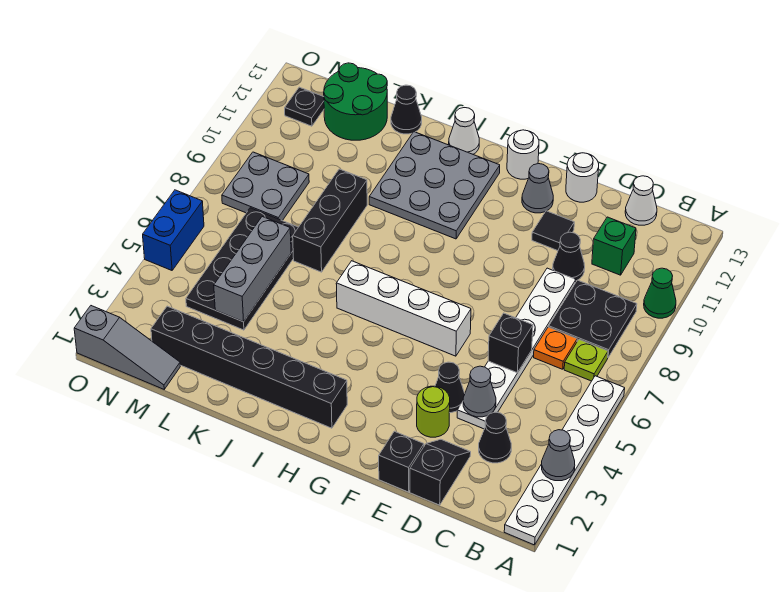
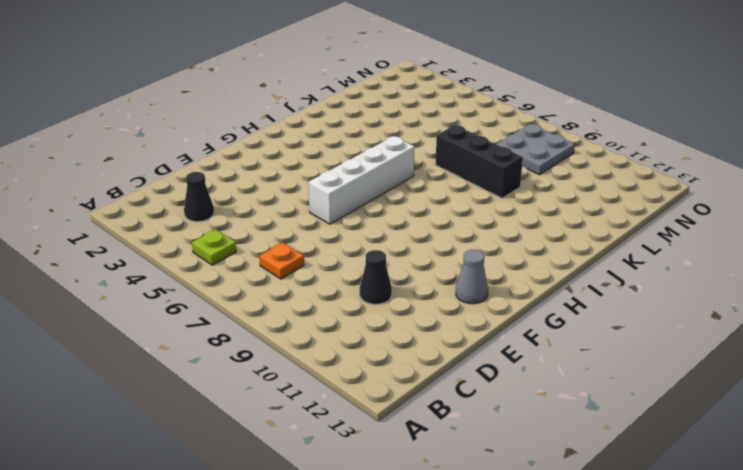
lime plate B5 level 1 -> lime plate B7 level 1
none -> white plate A1:A6 level 1
none -> green cone A10 level 1
none -> black plate B8:C9 level 1
none -> green brick C11 level 1

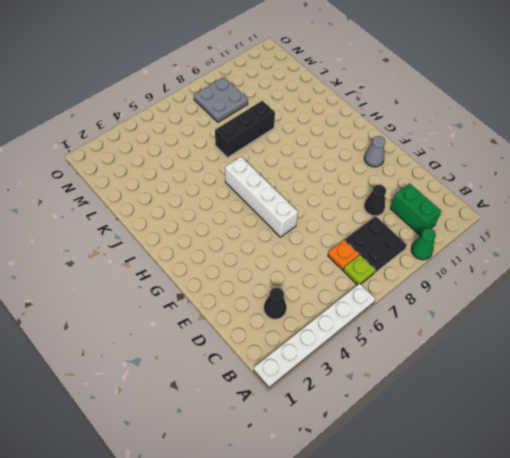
green brick B11:C11 level 1 -> green brick C11 level 1
none -> white cone C13 level 1
none -> black slope D1:D2 level 1 top 1
none -> white plate D4:D9 level 1
none -> black brick E1 level 1

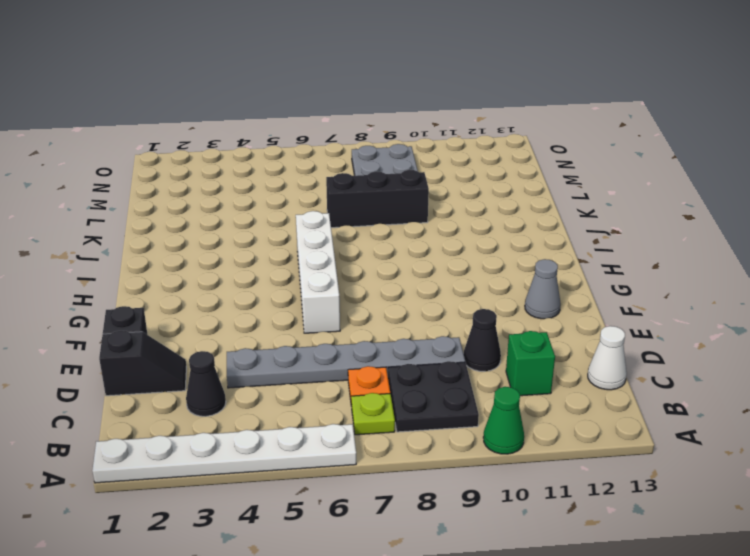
grey plate D4:D9 level 1 -> white plate D4:D9 level 1
none -> lime round brick E3 level 1
none -> black cone E4 level 1
none -> black tile E11 level 1
none -> white round brick E13 level 1

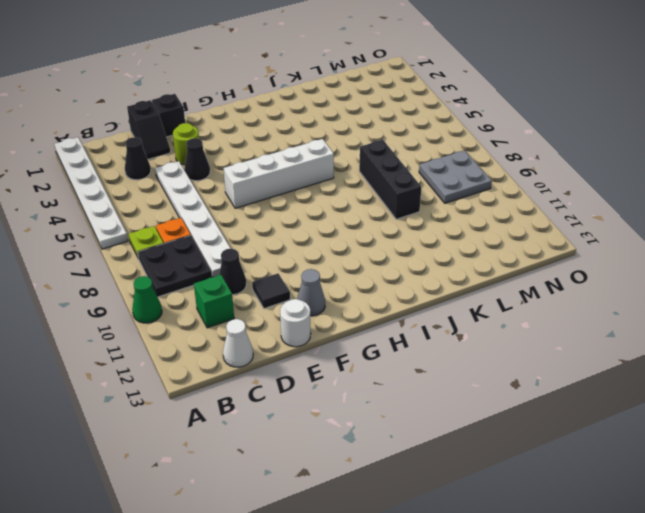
none -> white round brick G13 level 1
none -> black brick H2:M2 level 1
none -> grey plate H10:J12 level 1
none -> white cone I13 level 1

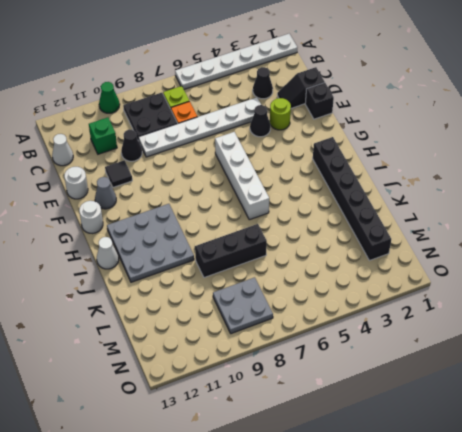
none -> black cone K13 level 1
none -> black plate L4:M7 level 1
none -> green round brick L12:M13 level 1
none -> grey slope M1:O1 level 1 top O

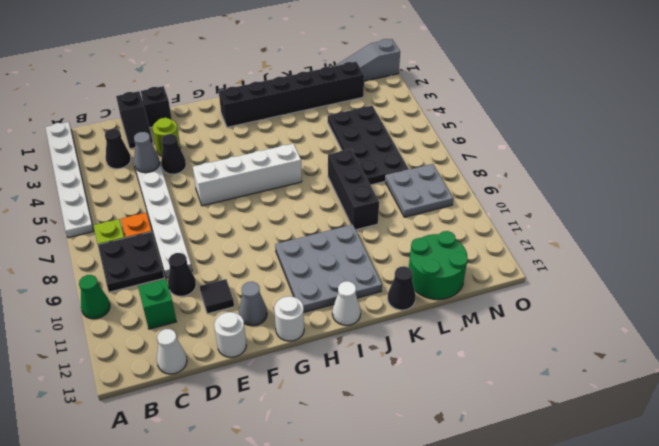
none -> black plate N12 level 1
none -> blue brick O5:O6 level 1
none -> grey cone A3 level 2
none -> black brick D6 level 2

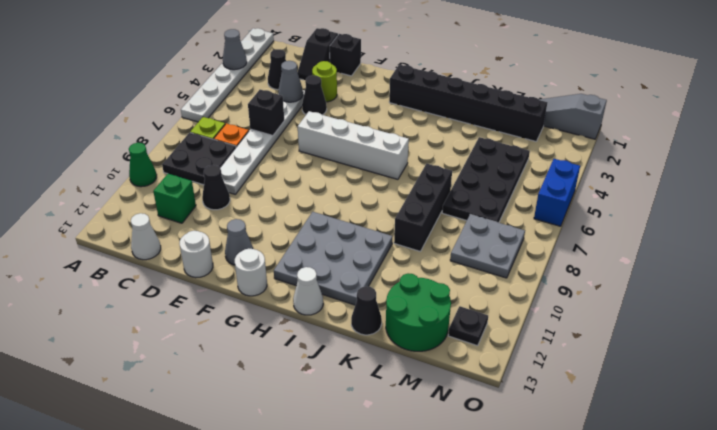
none -> black tile E11 level 1
none -> grey brick L4:L6 level 2

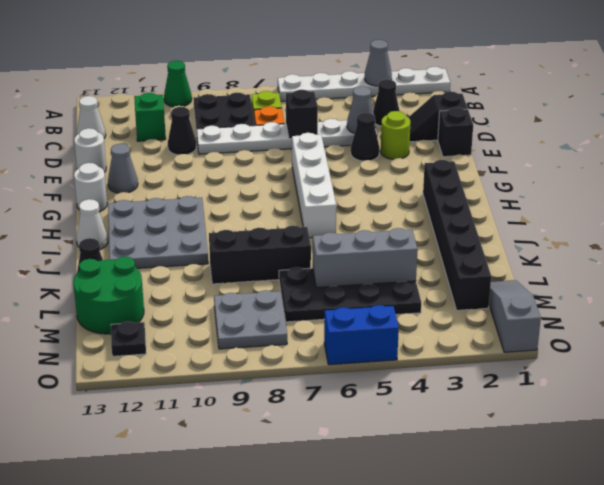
none -> black tile E11 level 1

